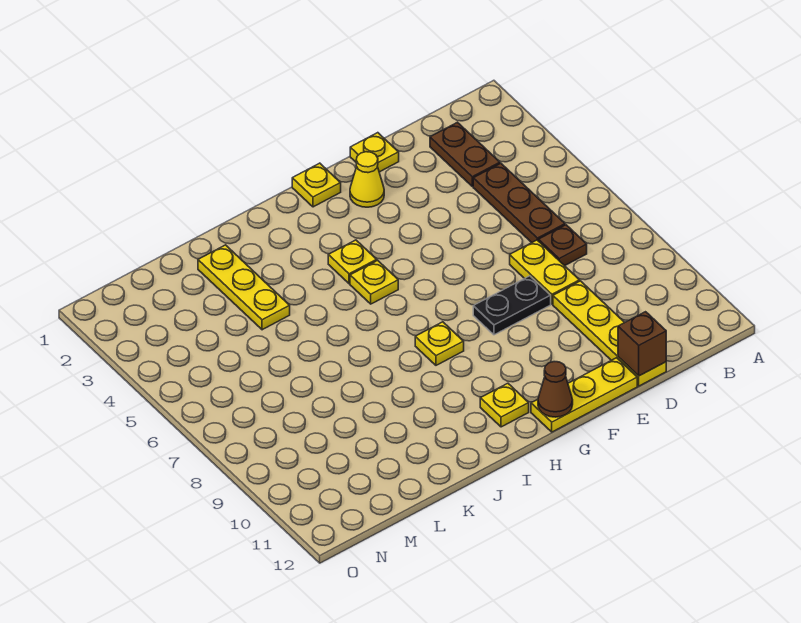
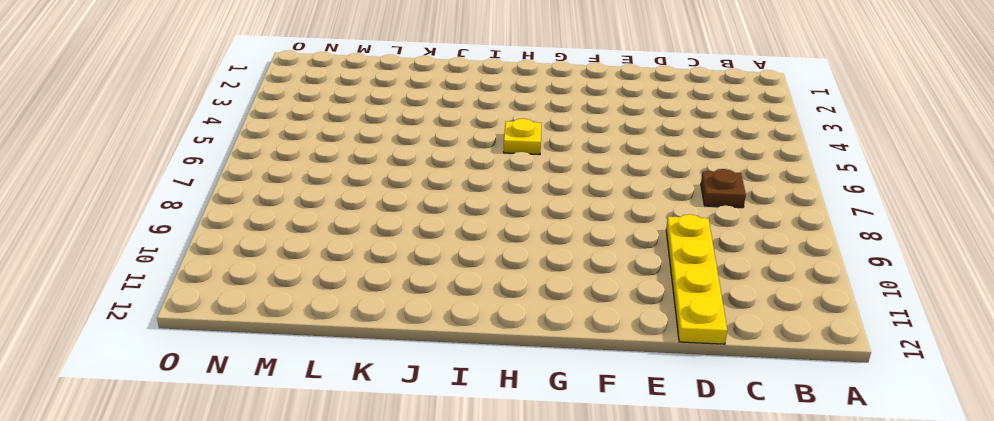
none -> brown plate C2:C3 level 1
none -> brown plate C4:C6 level 1
none -> yellow plate D7:D8 level 1

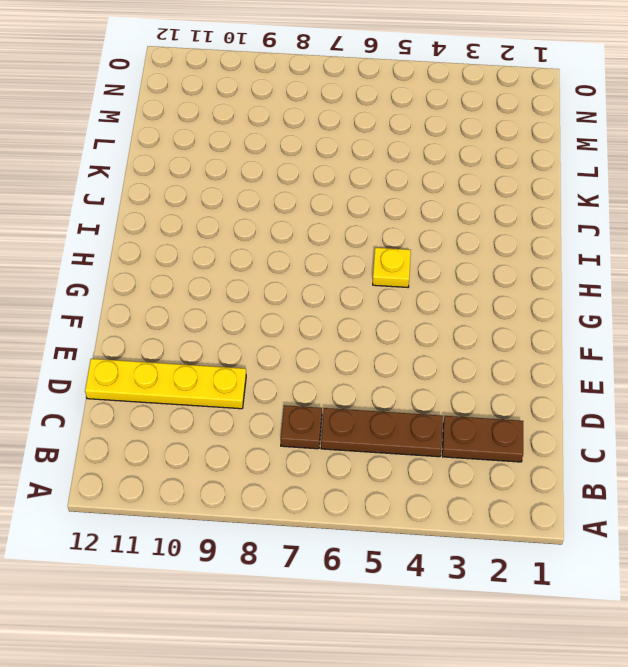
none -> yellow plate D7:D8 level 1
none -> yellow plate E1 level 1
none -> black plate E8:F8 level 1

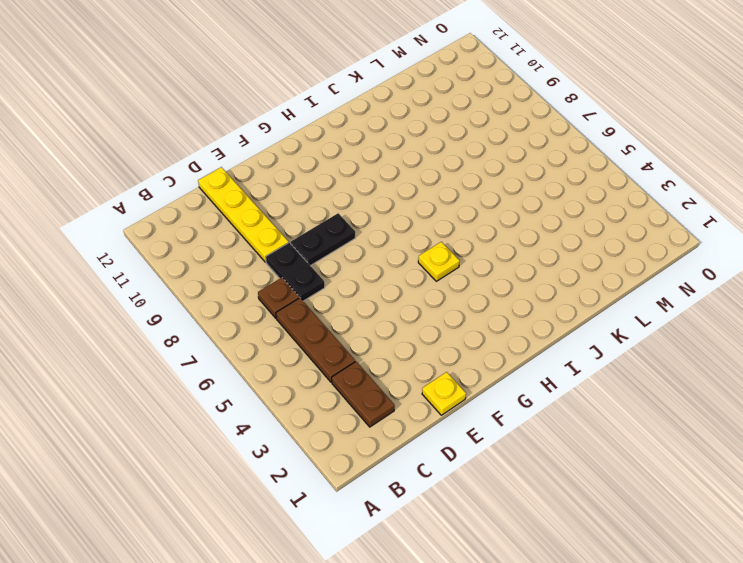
black plate D7:D8 level 1 -> yellow plate D7:D8 level 1
none -> yellow plate E12:G12 level 1
none -> yellow cone F2 level 1
none -> yellow plate G1 level 1

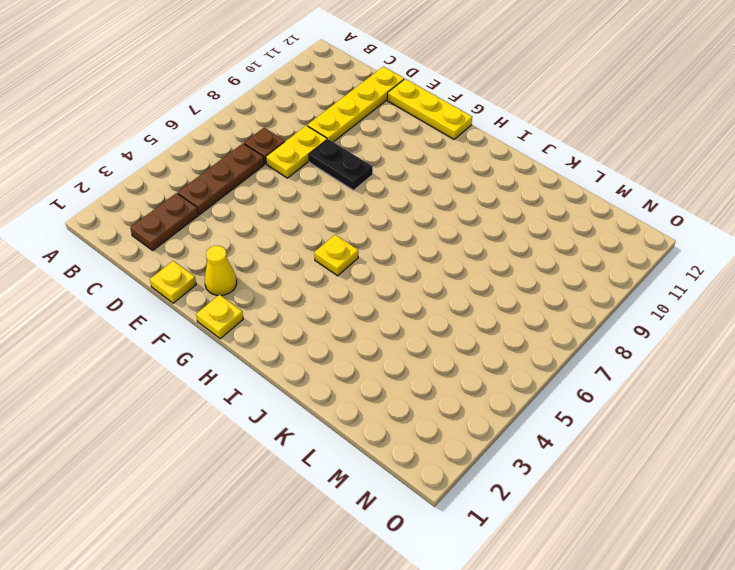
none -> yellow plate H4 level 1
none -> yellow plate H8 level 1
none -> yellow plate H11 level 1

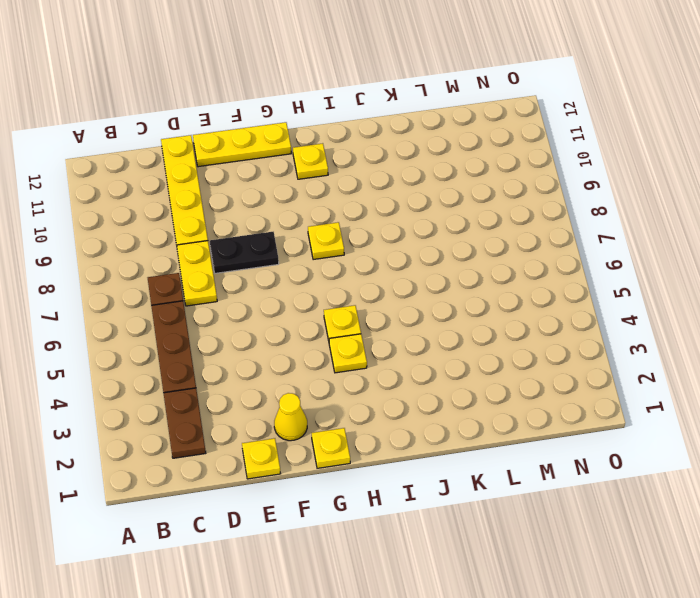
none -> yellow plate K2:K4 level 1
none -> brown brick D12 level 2
none -> brown cone G12 level 2

